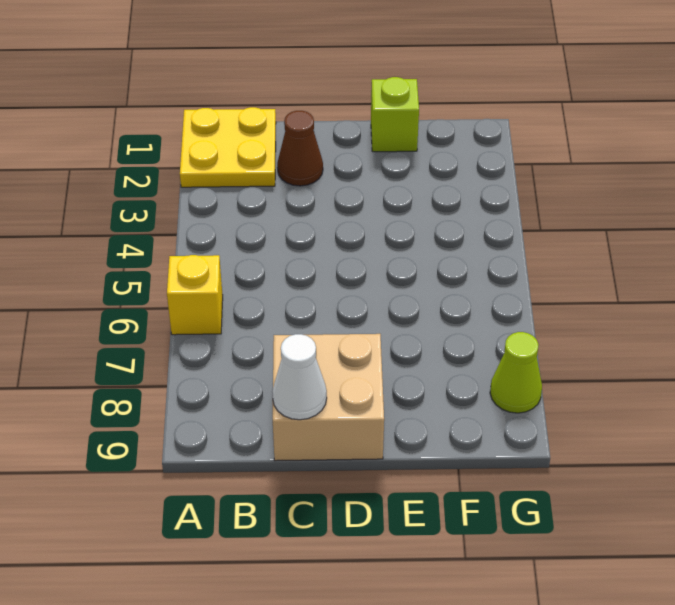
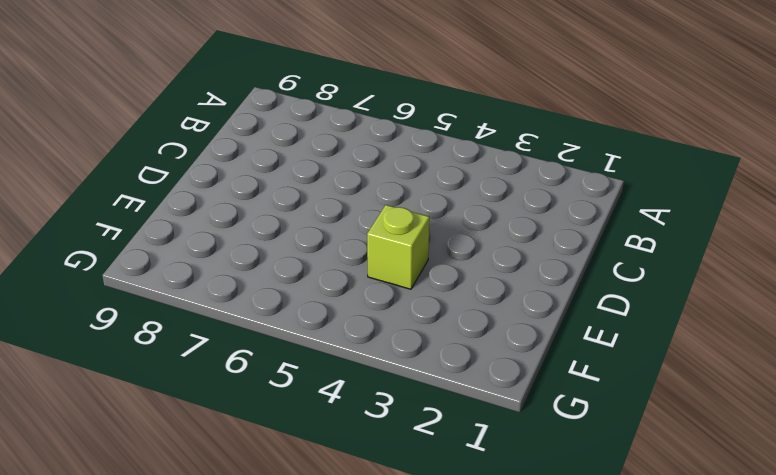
lime brick E4 level 1 -> lime brick E1 level 1
none -> yellow plate A1:B2 level 1
none -> yellow brick A6 level 1

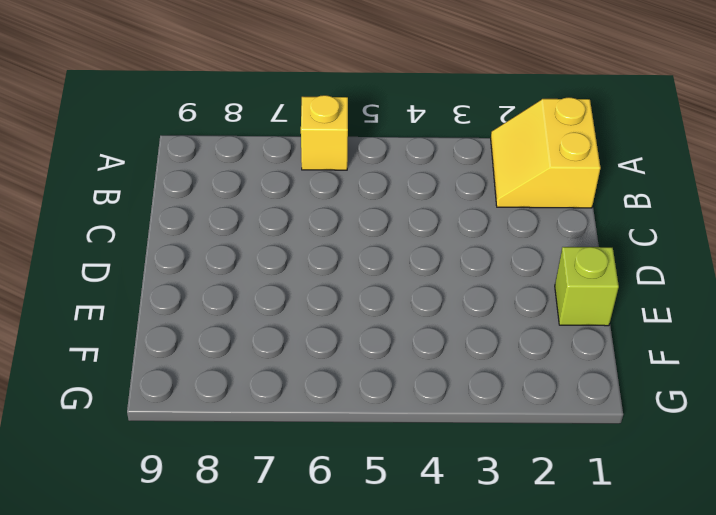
yellow slope A1:B2 level 1 top 1 -> yellow plate A1:B2 level 1
none -> brown cone C2 level 1
none -> tan brick C8:D9 level 1

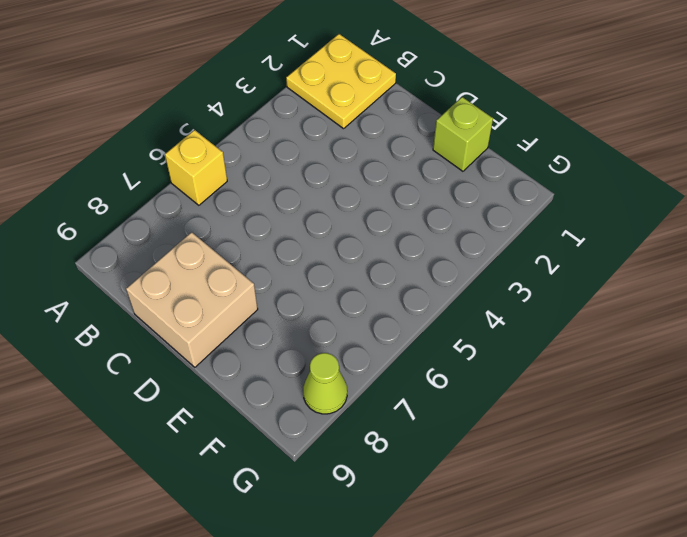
none -> brown cone C2 level 1
none -> white cone C9 level 2

